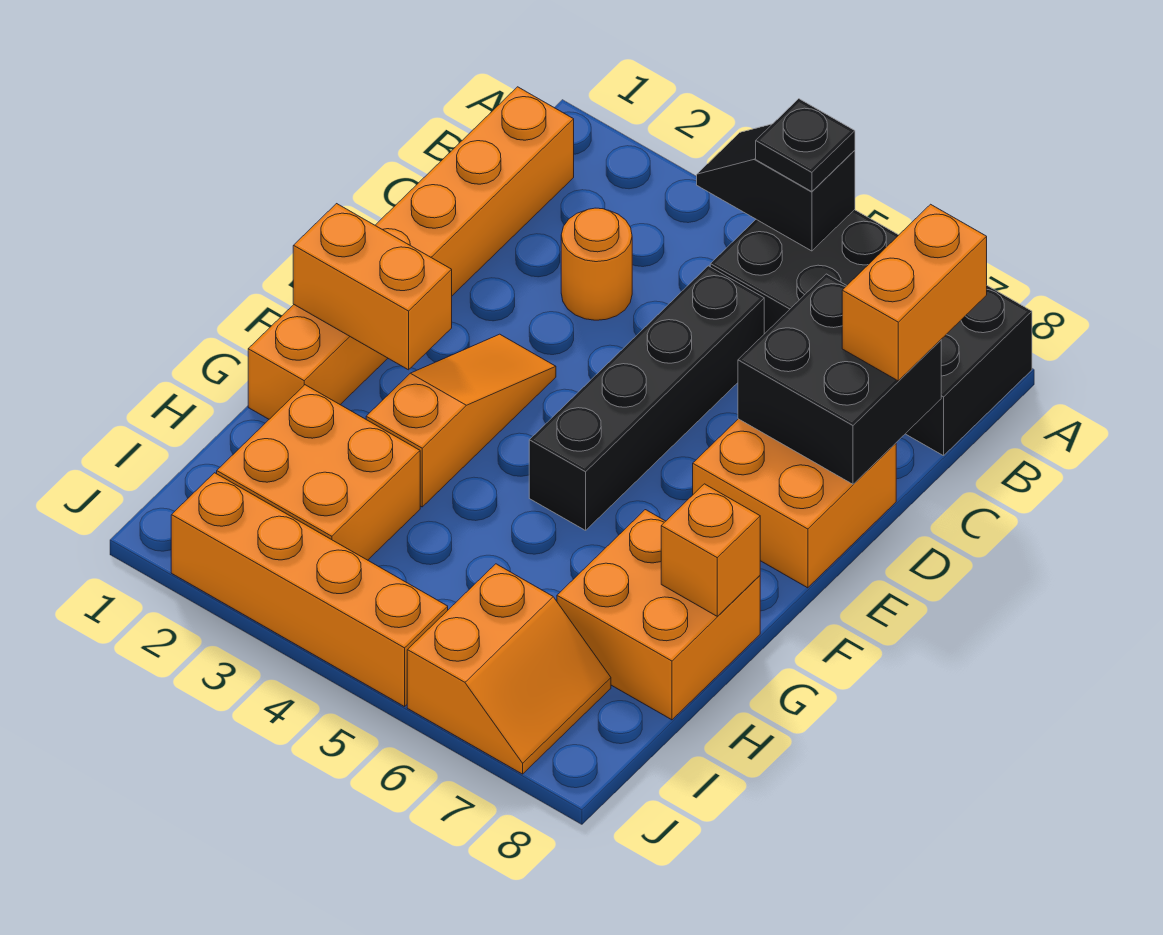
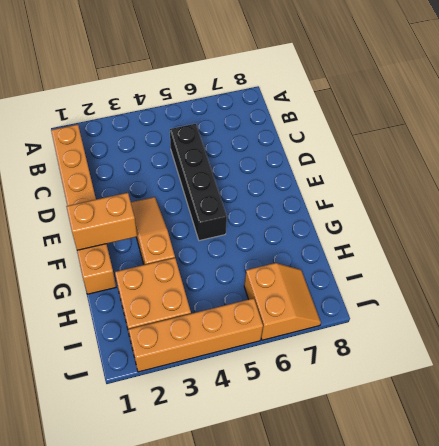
none -> black brick A5:B8 level 1
none -> orange round brick C3 level 1
none -> orange brick D7:E8 level 1

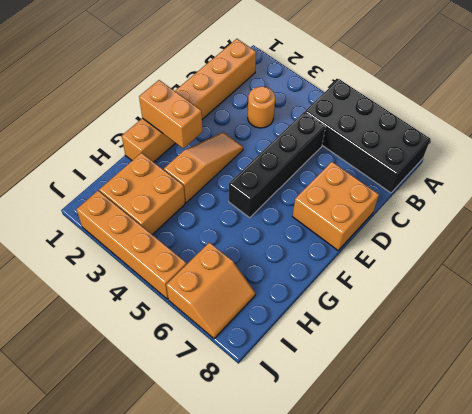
none -> orange brick G7:H8 level 1
none -> black slope A4:A5 level 2 top 5
none -> black brick C7:D8 level 2

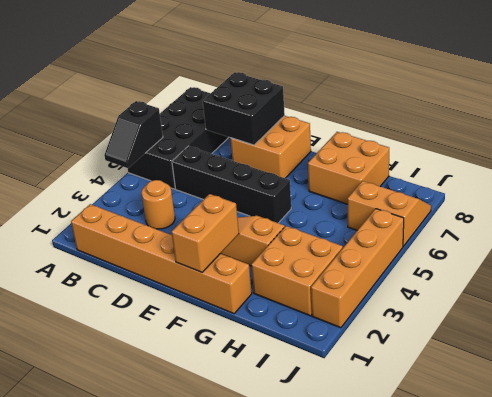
none -> orange brick G8 level 2
none -> black plate A5 level 3
none -> orange brick B8:C8 level 3

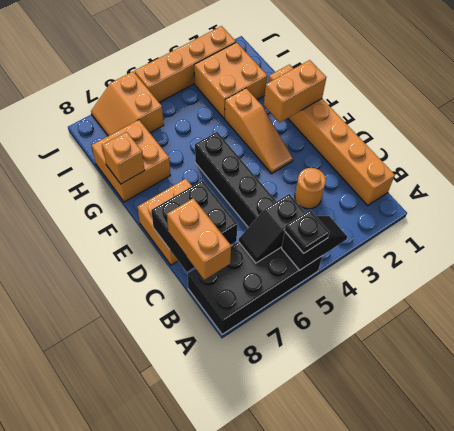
black slope B5:B6 level 2 top 5 -> none

